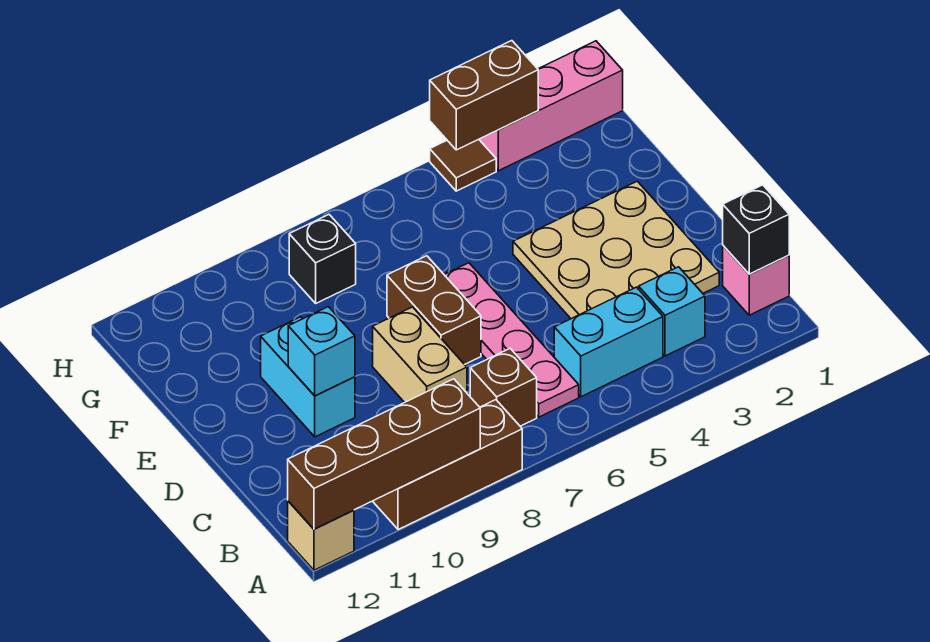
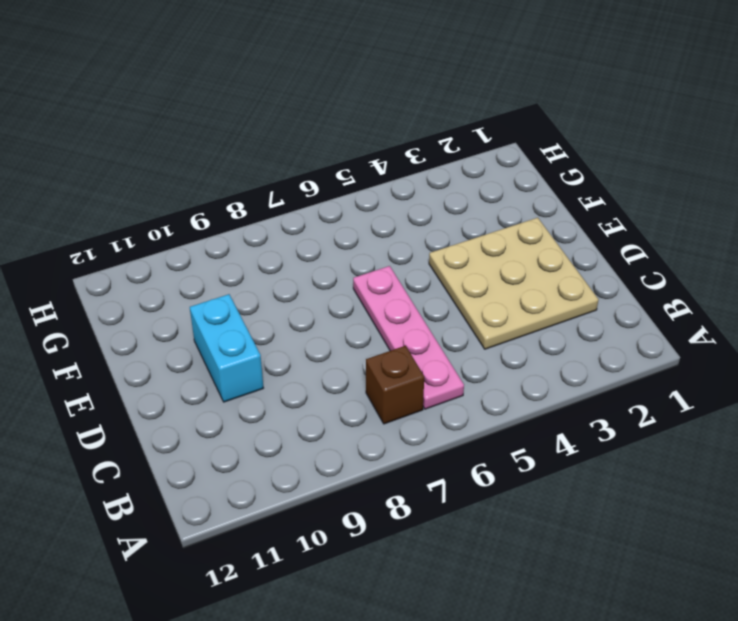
none -> brown brick A8:A10 level 1
none -> tan brick A12 level 1
none -> pink brick B1 level 1

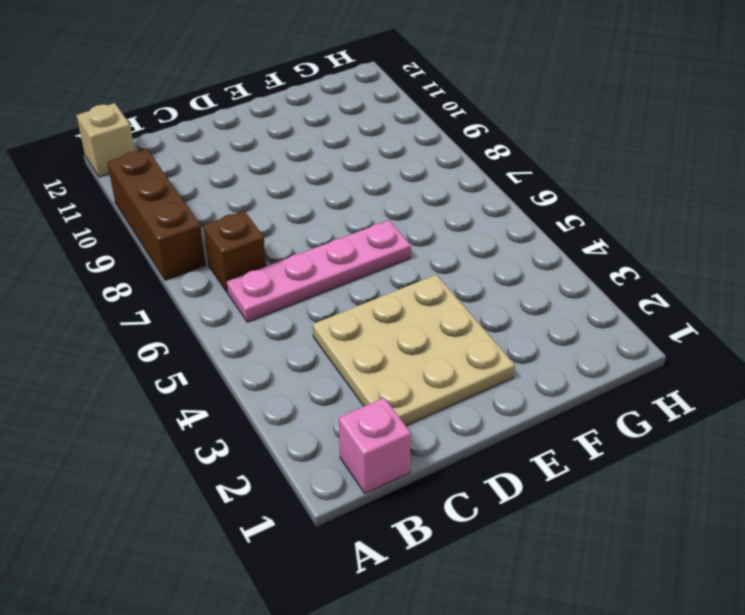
none -> cyan brick B3 level 1
none -> cyan brick B4:B5 level 1
none -> tan brick C8:D8 level 1

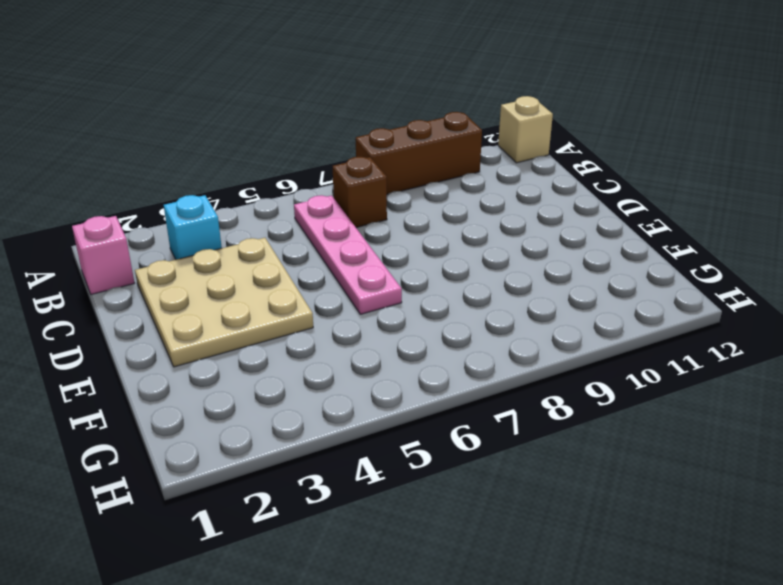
none -> cyan brick B4:B5 level 1
none -> tan brick C8:D8 level 1
none -> brown brick D7:E7 level 1

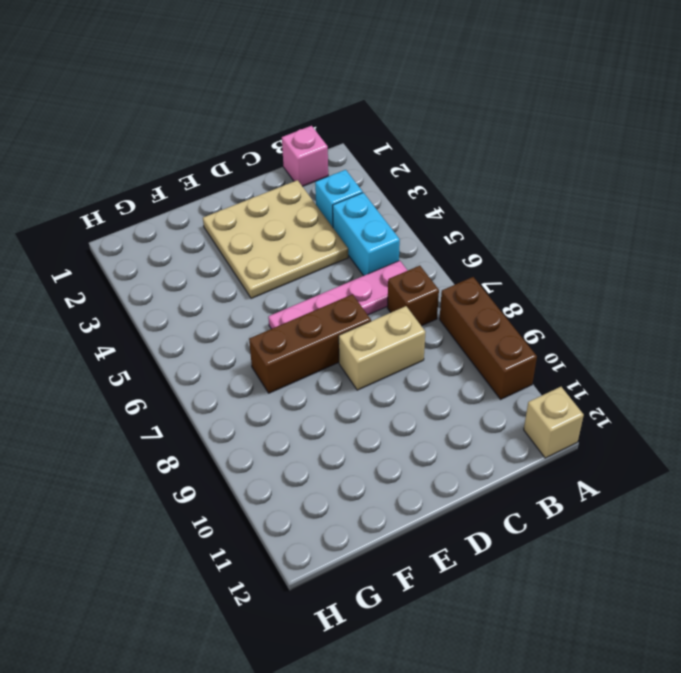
brown brick D7:F7 level 1 -> brown brick D7:E7 level 1
none -> cyan brick D10:E10 level 1
none -> black brick G8 level 1
none -> pink brick H1:H3 level 1

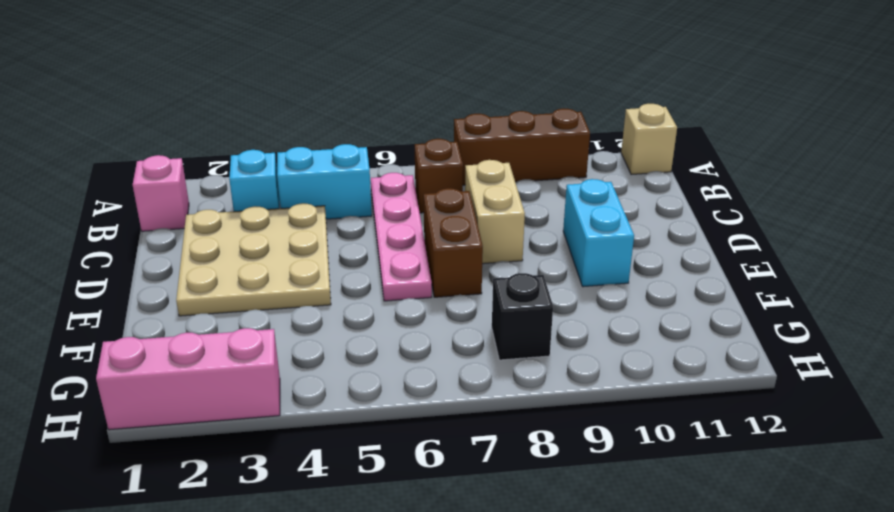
none -> brown tile H4 level 1
none -> brown brick A9:A12 level 2
none -> black brick B1 level 2

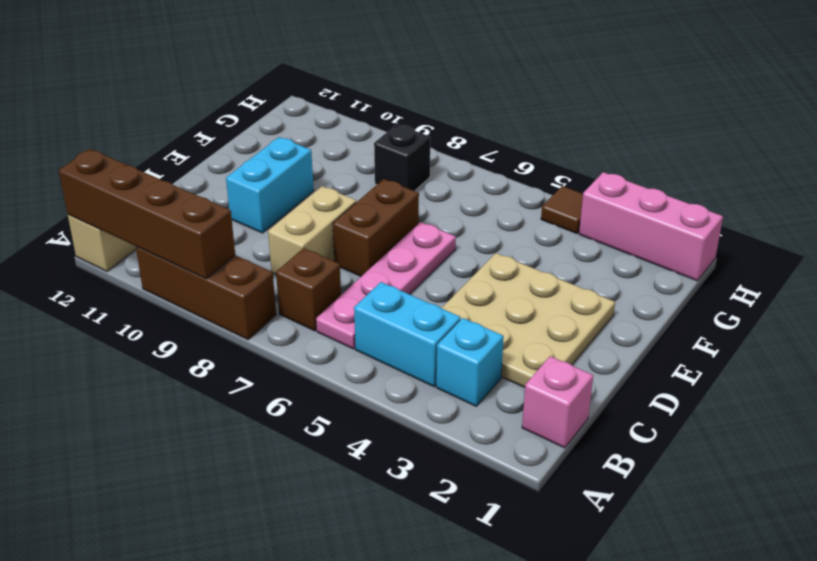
none -> black brick B1 level 2
none -> cyan brick D10 level 2
none -> brown brick H3:H4 level 2

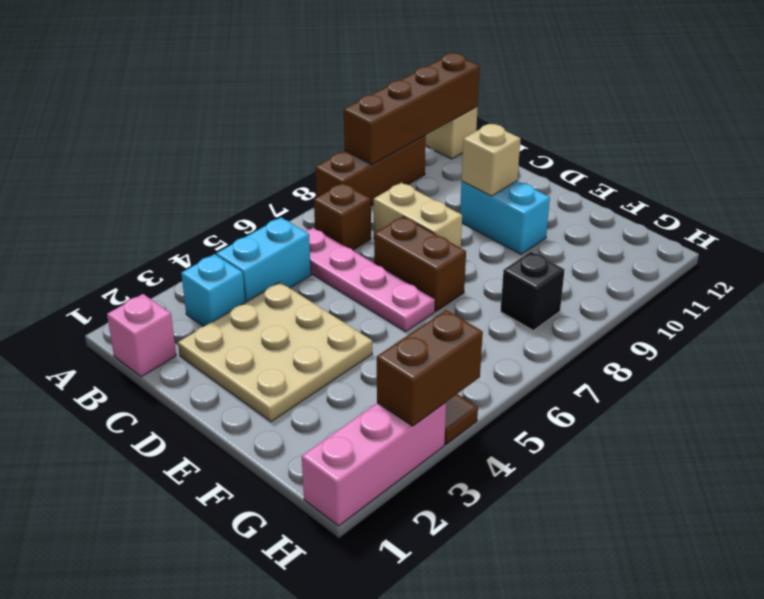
tan brick D10 level 2 -> cyan brick D10 level 2
none -> black brick B1 level 2

